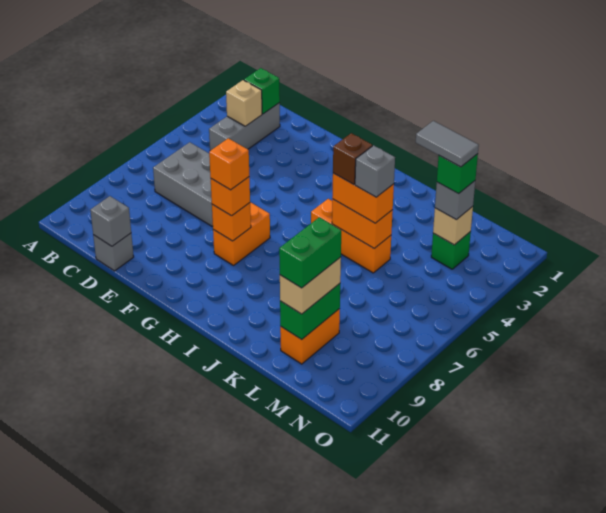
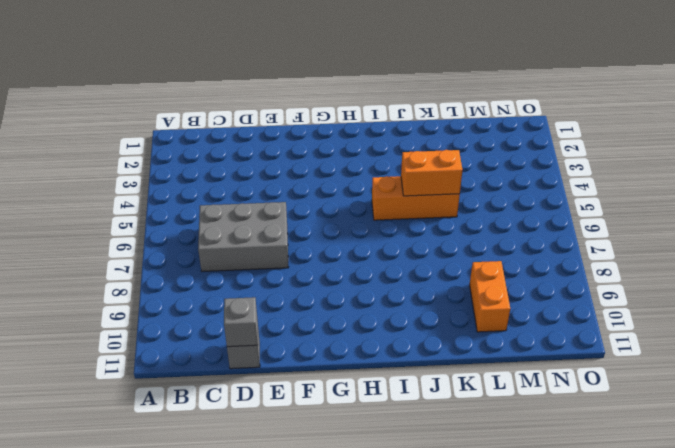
none -> grey brick C2:C4 level 1
none -> orange brick G7:G8 level 1
none -> green brick M3 level 1

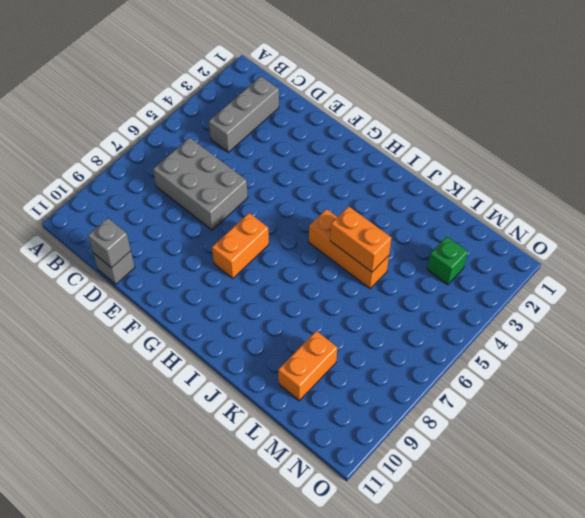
none -> green brick C2 level 2
none -> tan brick C3 level 2
none -> orange brick G8 level 2

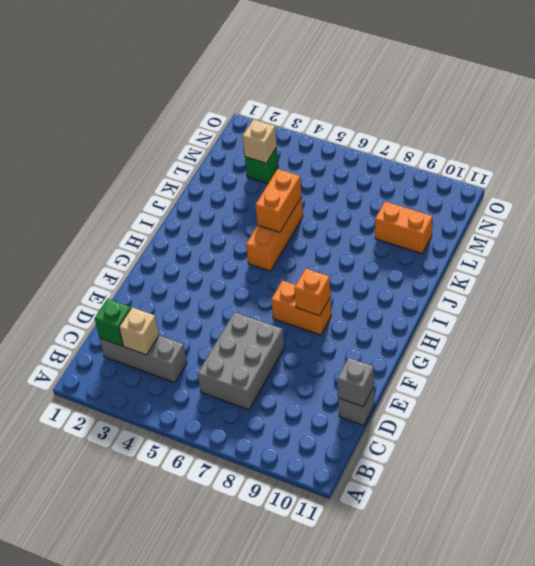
none -> green brick L9:L10 level 2
none -> orange brick G8 level 3
none -> orange brick J5:K5 level 3

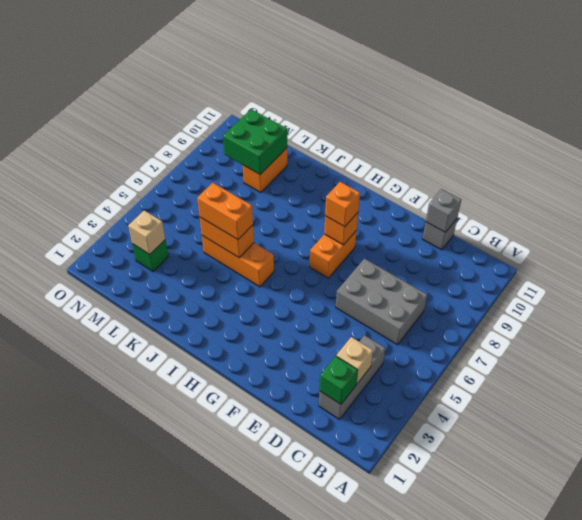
green brick L9:M10 level 2 -> green brick L9:L10 level 2
none -> tan brick L9:L10 level 3
none -> grey brick M3 level 3
none -> orange brick G8 level 4

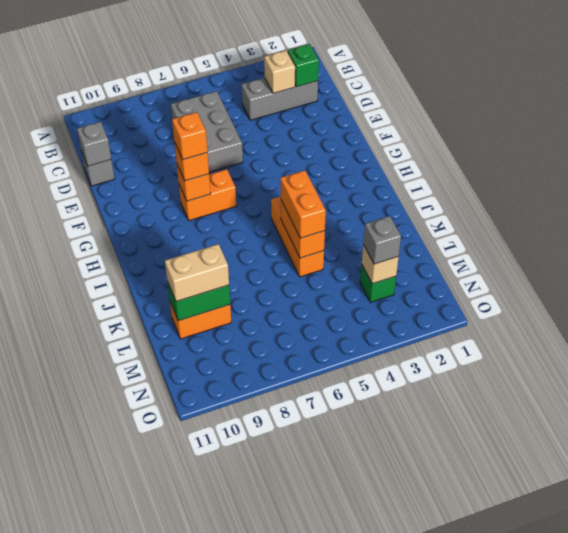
none -> brown brick J5 level 4
none -> grey brick K5 level 4
none -> green brick L9:L10 level 4

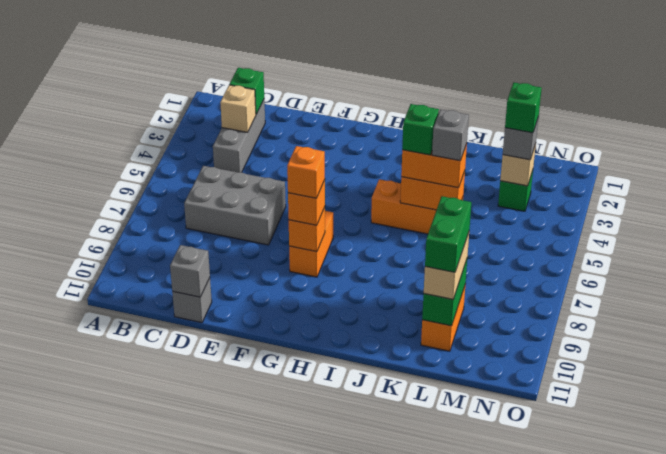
green brick J5 level 4 -> brown brick J5 level 4
none -> grey tile L3:M3 level 5

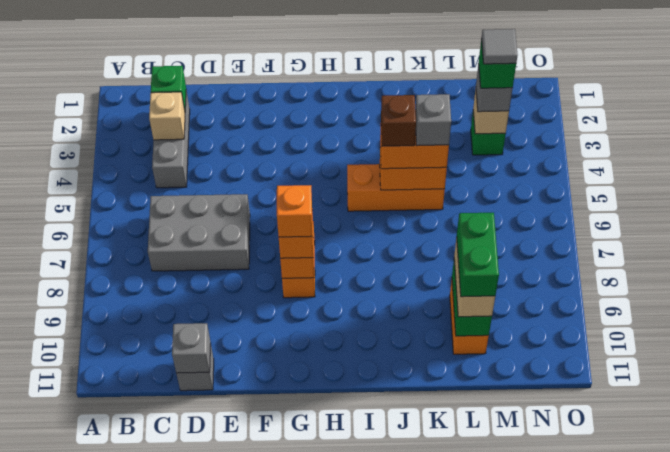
grey tile M3 level 5 -> grey tile L3:M3 level 5

